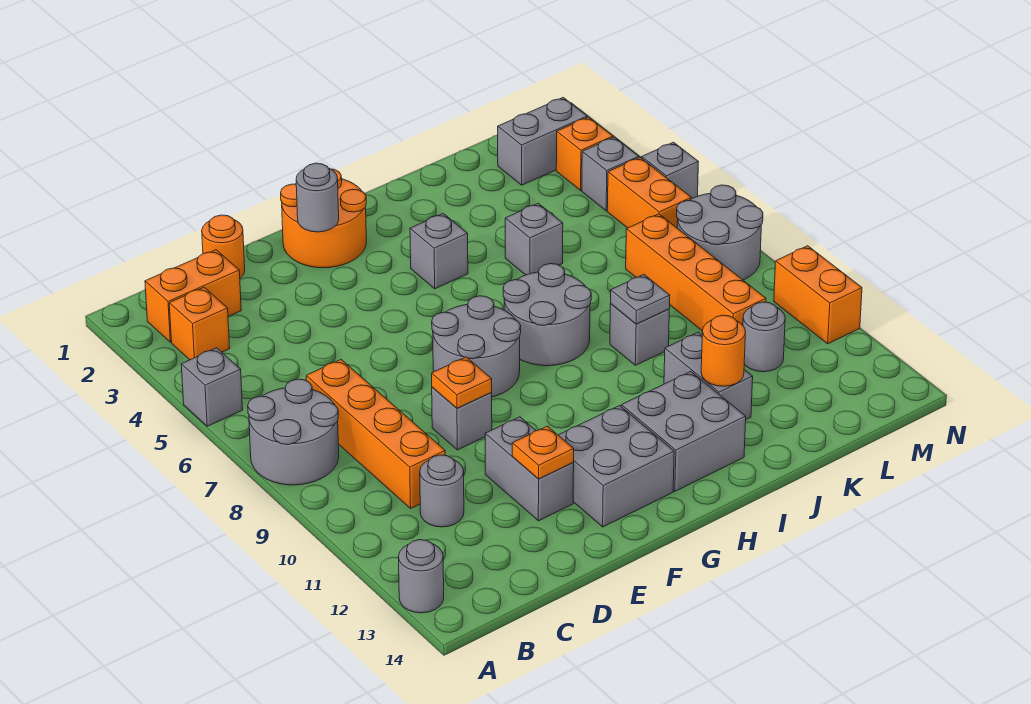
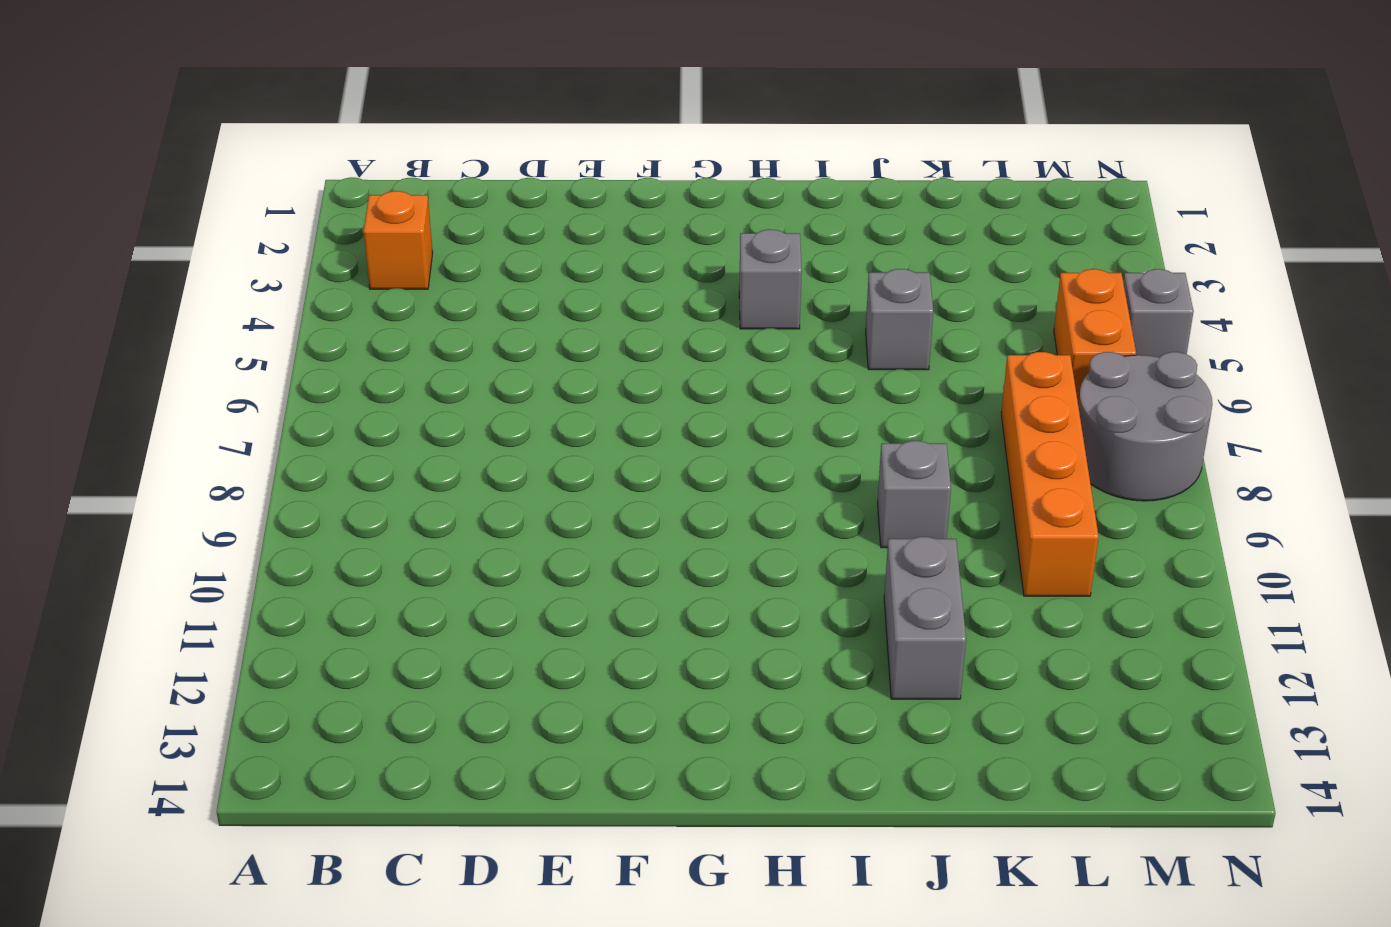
none -> grey brick A5 level 1
none -> grey round brick A7:B8 level 1
none -> grey round brick A13 level 1
none -> orange brick B2:C2 level 1

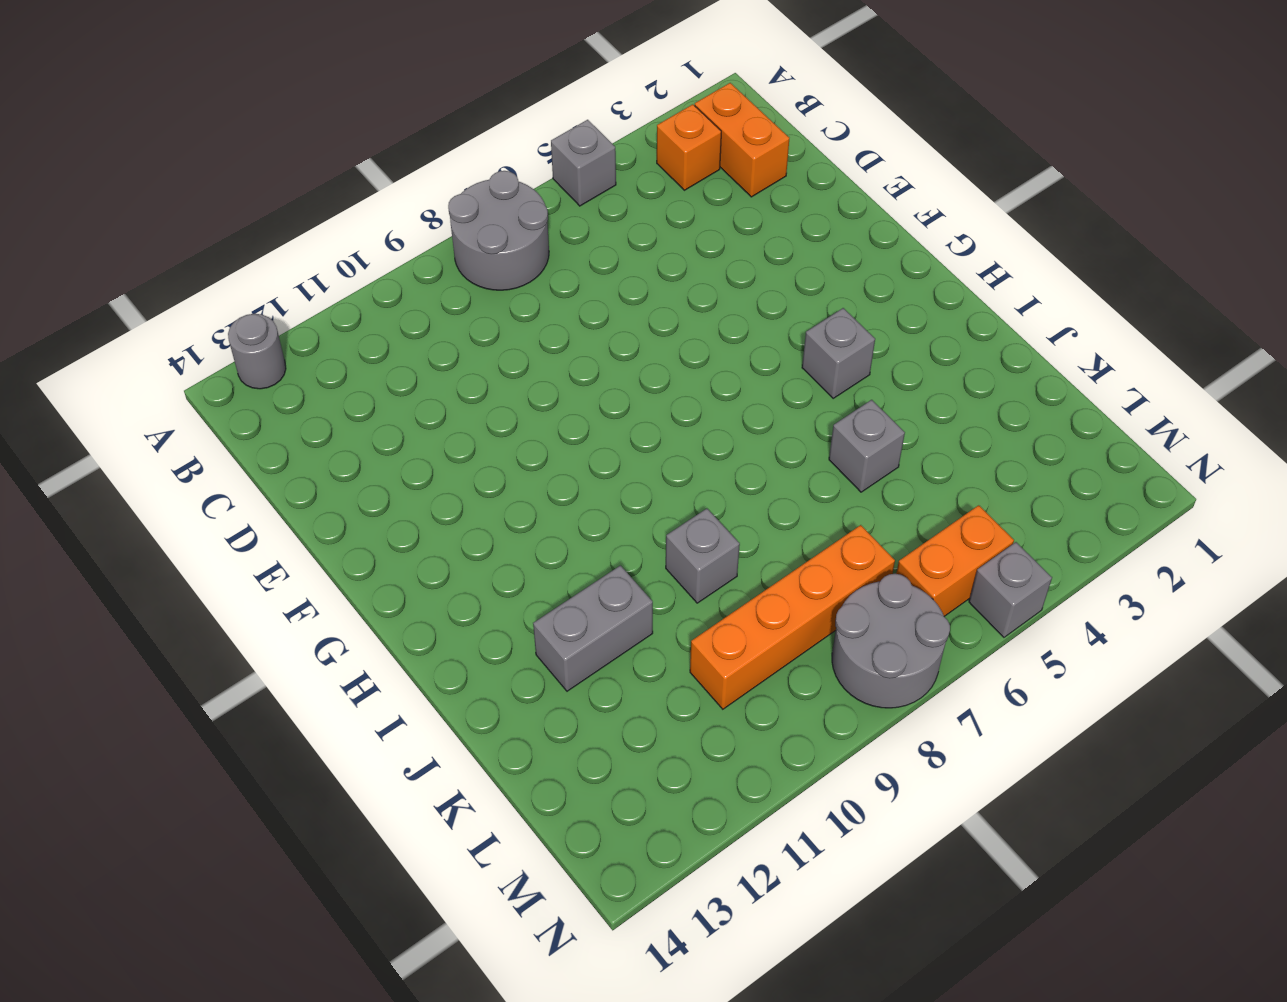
none -> orange brick C7:C10 level 1
none -> grey round brick C11 level 1
none -> orange round brick D1 level 1
none -> grey brick E9 level 1

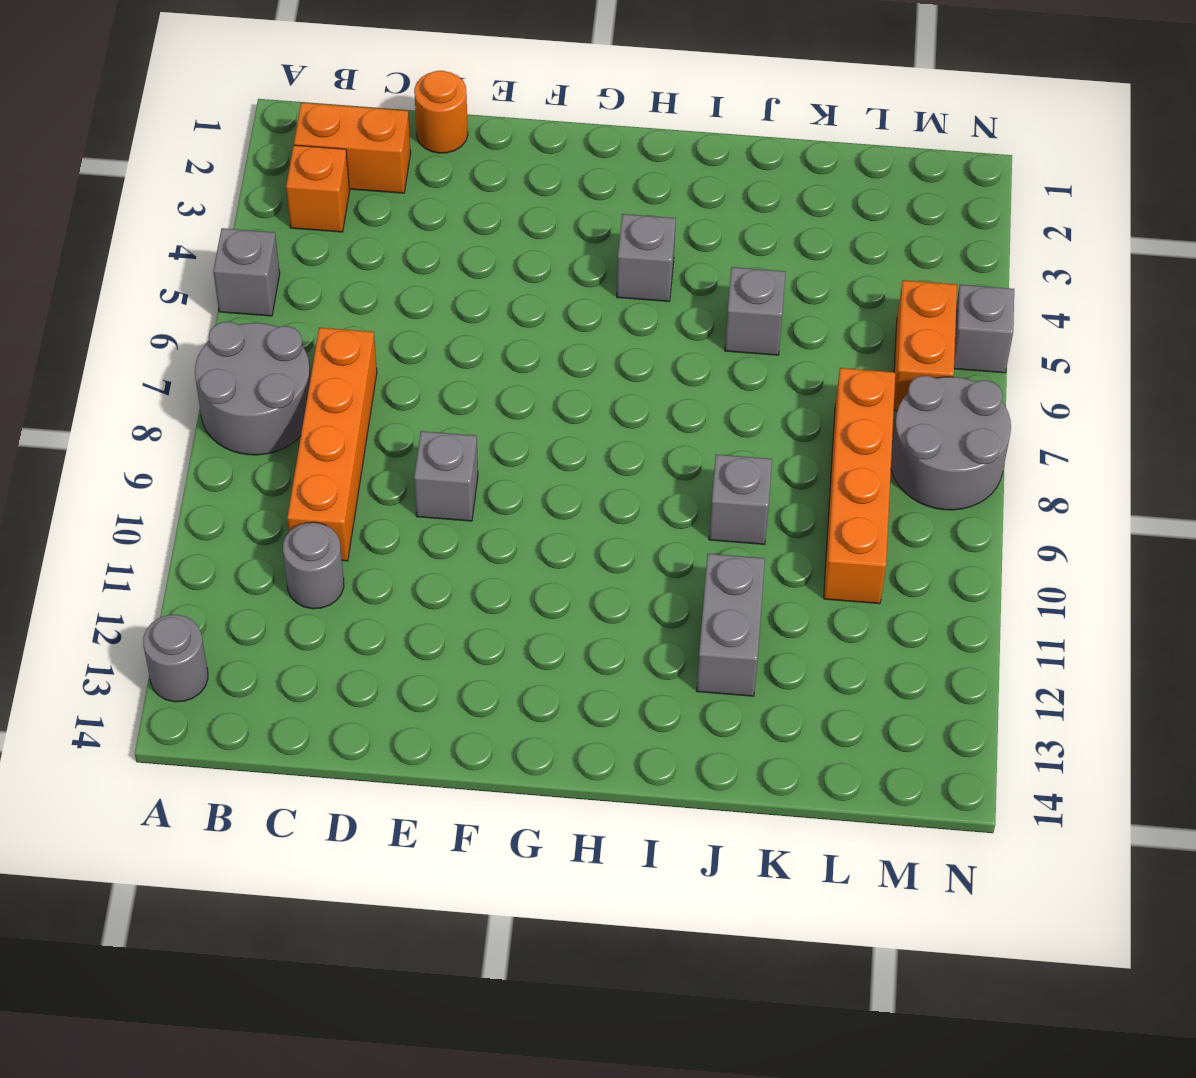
none -> grey brick E11:E12 level 1
none -> orange round brick F1:G2 level 1
none -> grey round brick F7:G8 level 1
none -> grey brick F12:G13 level 1

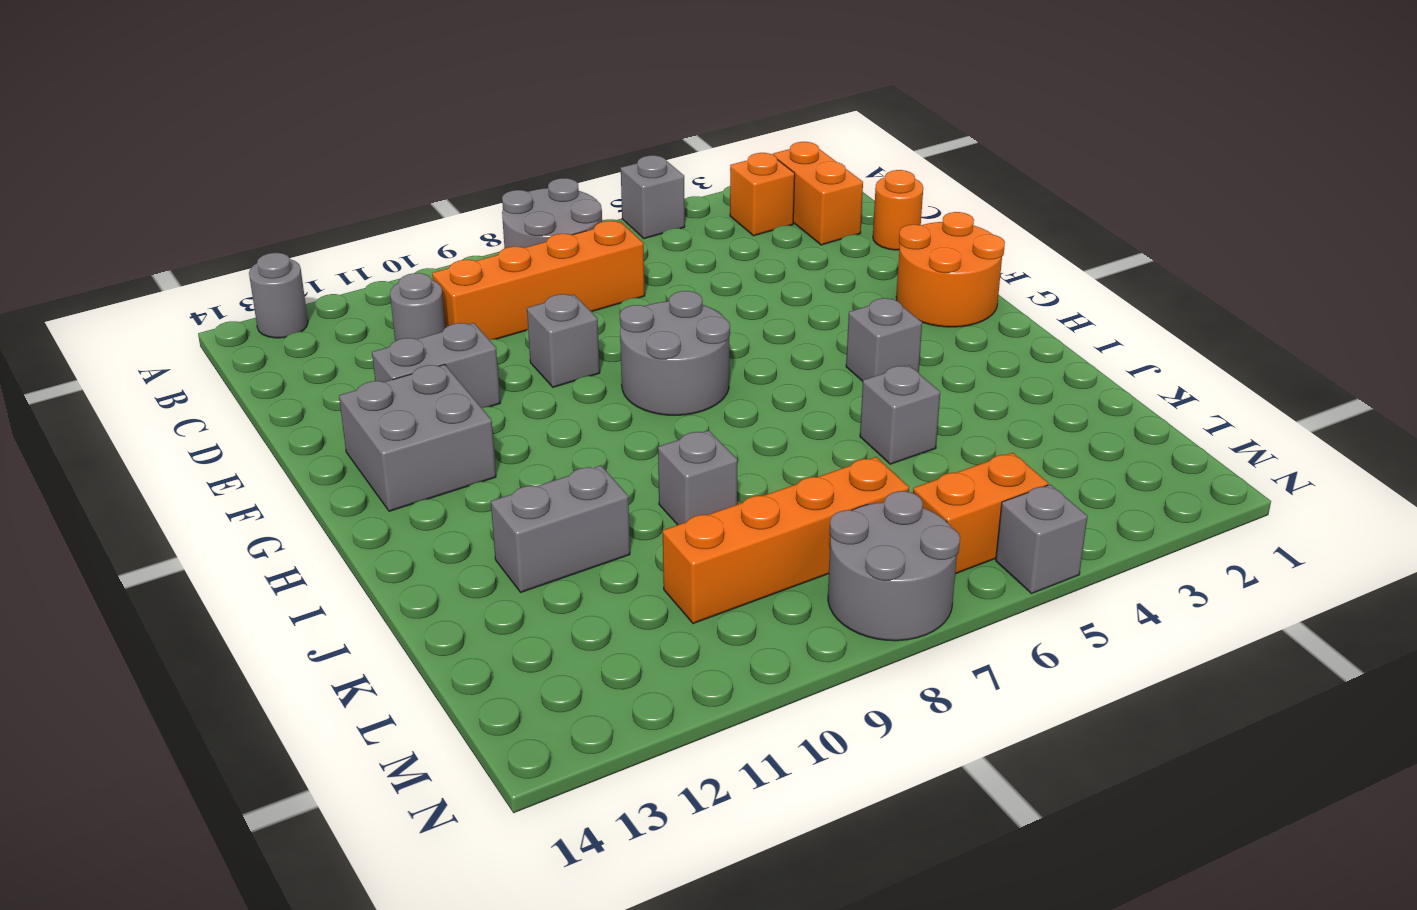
none -> grey round brick H7:I8 level 1
none -> grey brick H12:I13 level 1
none -> grey brick L2:M2 level 1
none -> grey round brick L11 level 1

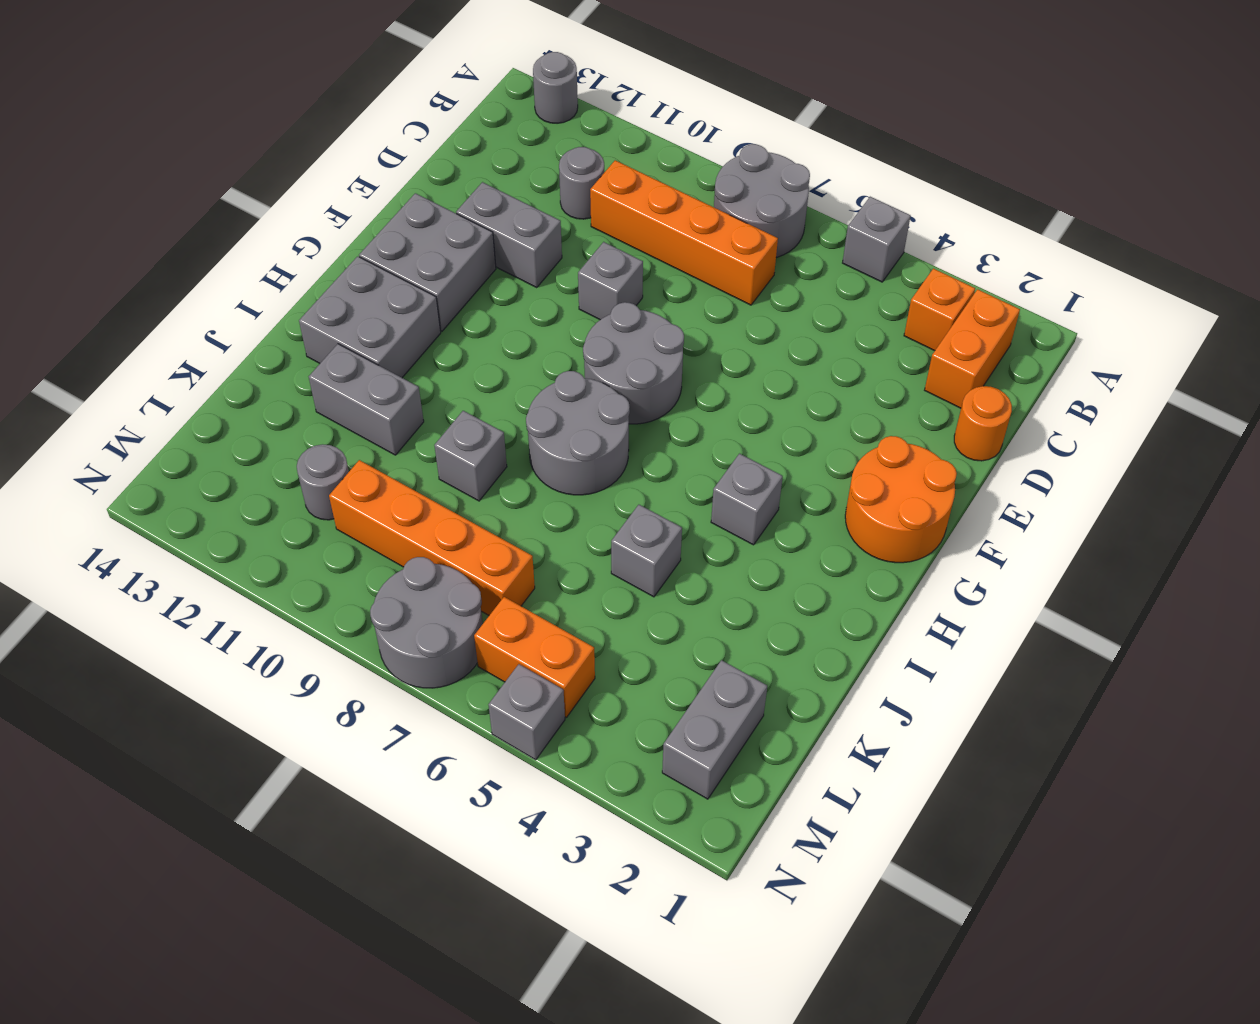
none -> orange brick M3 level 1
none -> grey brick M4 level 1
none -> orange brick N10:N11 level 1
none -> orange plate E9 level 2

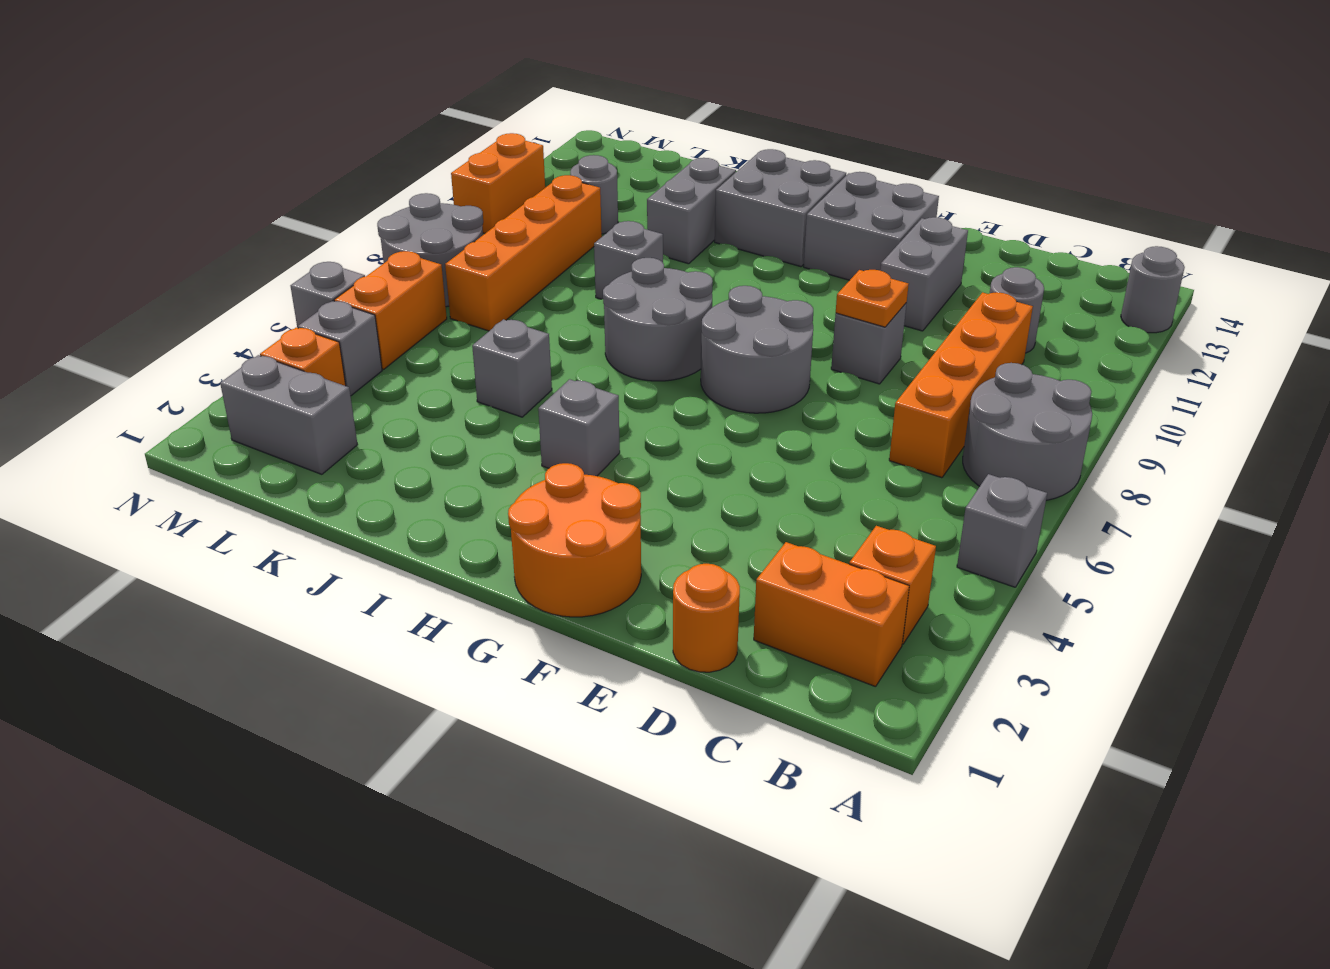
none -> orange plate E12 level 2
none -> grey round brick F2 level 2
none -> grey plate J9 level 2
none -> orange round brick J12 level 2

